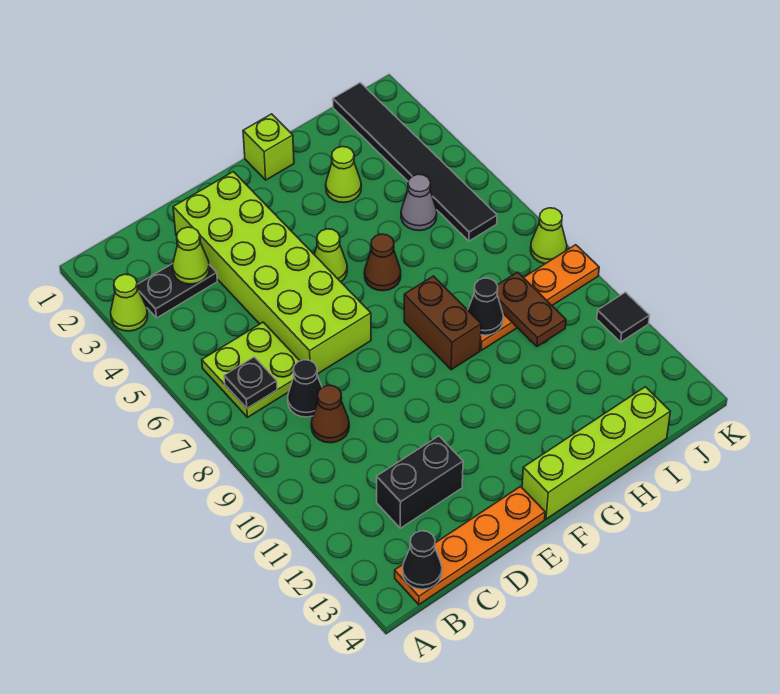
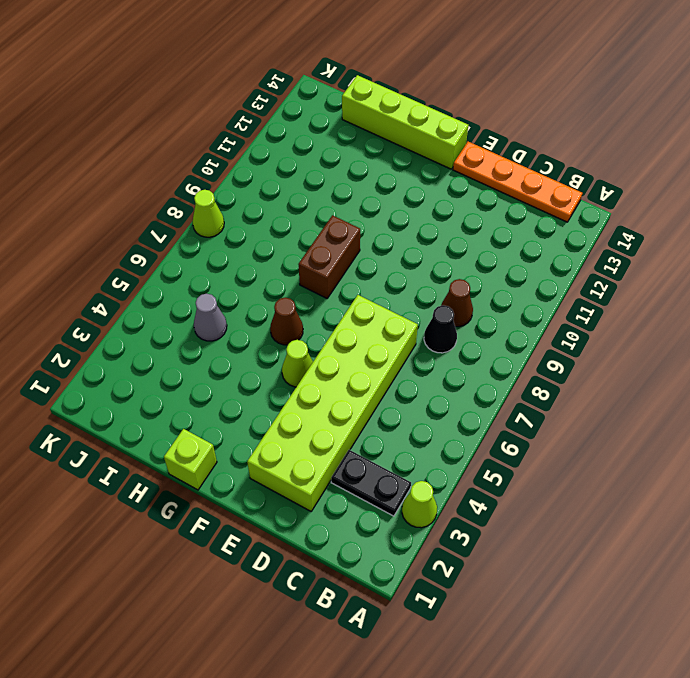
none -> lime plate B6:C7 level 1
none -> black brick C12:D12 level 1
none -> lime cone H3 level 1

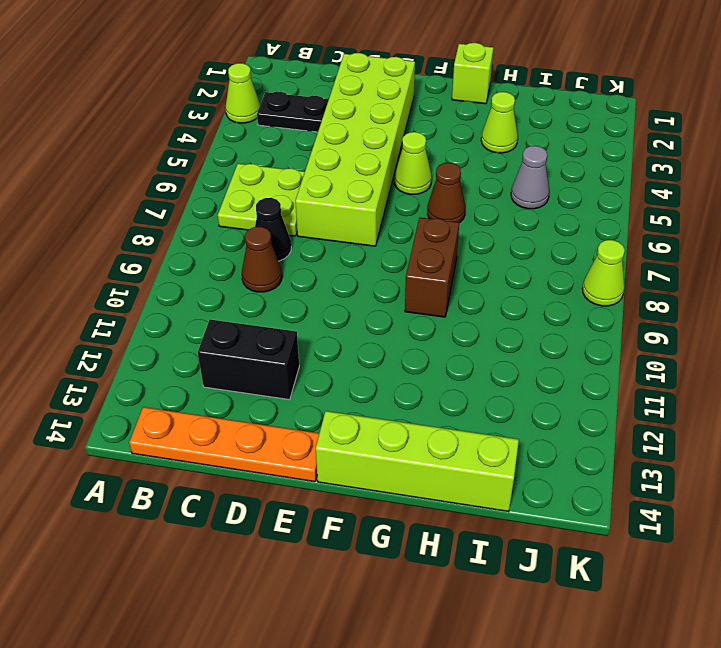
none -> orange plate H9:K9 level 1
none -> black tile J1:J6 level 1
none -> black tile K11 level 1

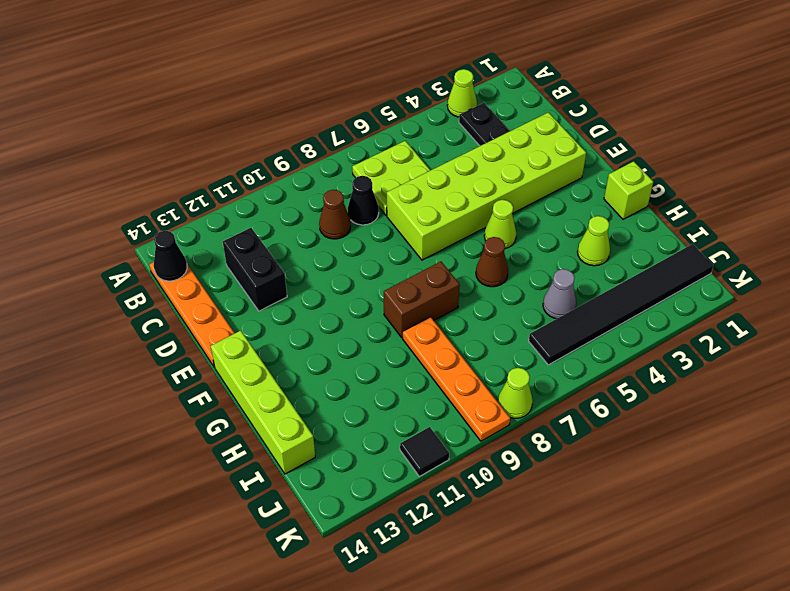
none -> black plate B7 level 2
none -> lime cone C3 level 2
none -> black cone H9 level 2

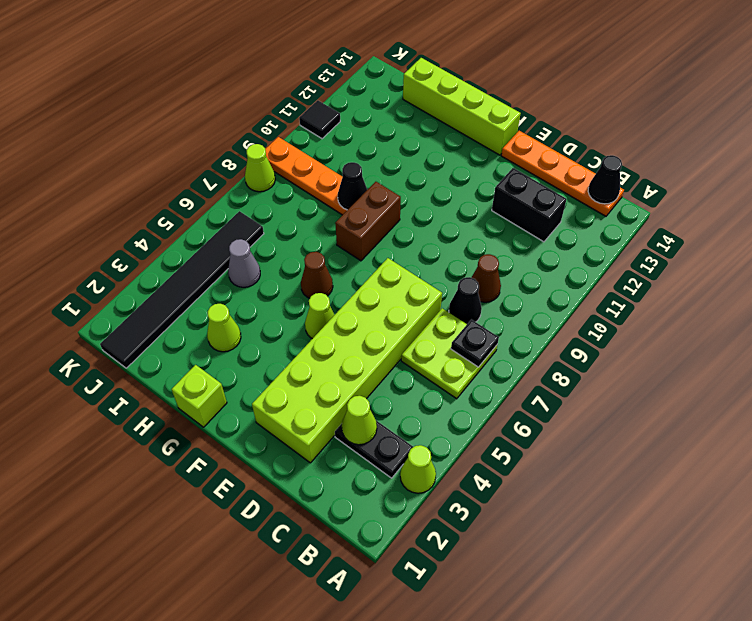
none -> brown plate I9:I10 level 2

